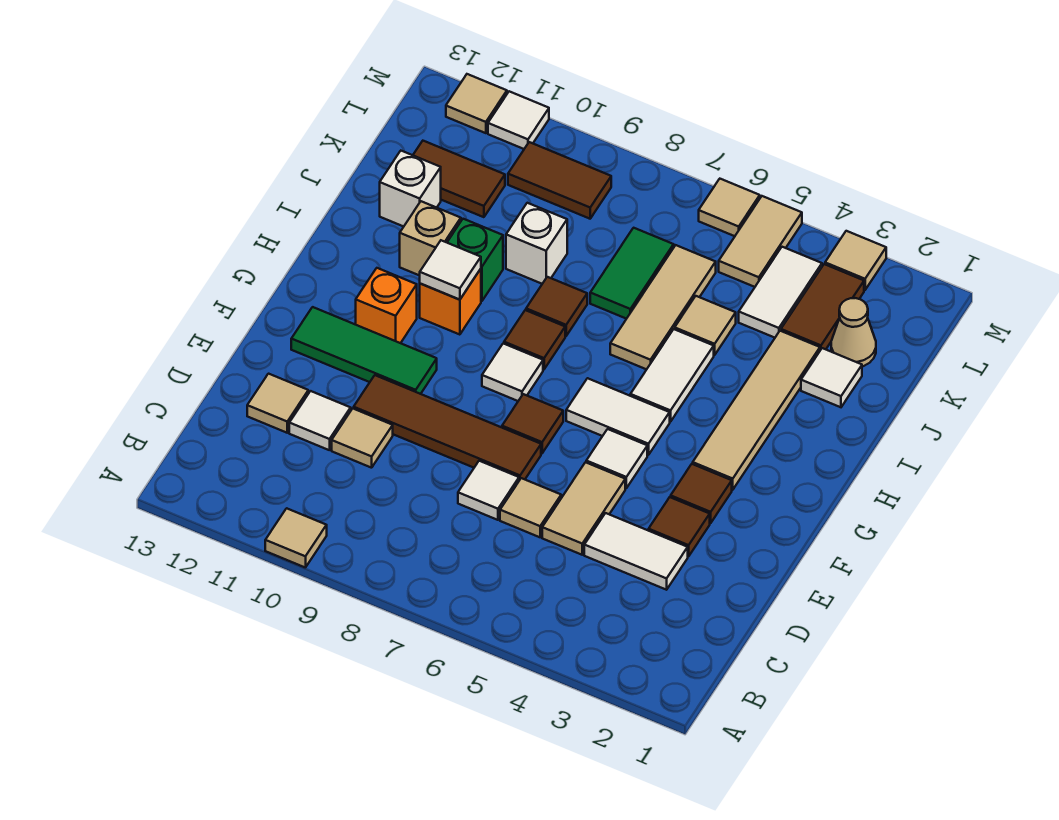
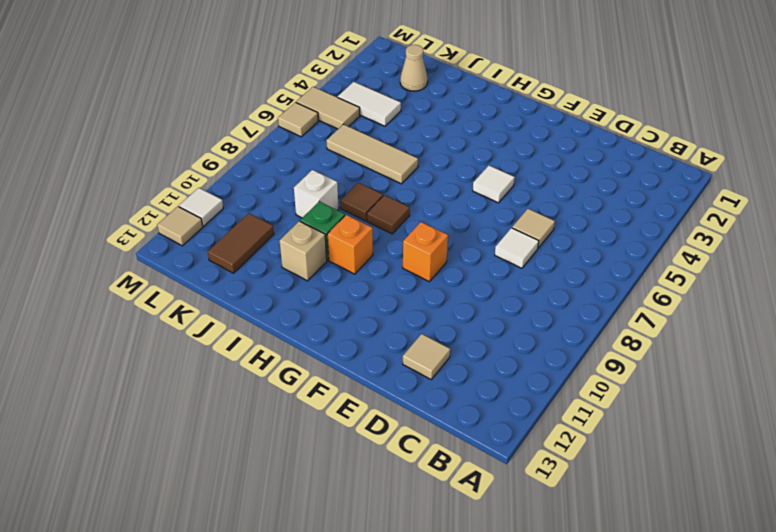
orange brick F9 level 1 -> orange brick G11 level 1
none -> tan tile A10 level 1
none -> white tile D3:D4 level 1
none -> tan tile D5:E5 level 1
none -> tan tile D10 level 1

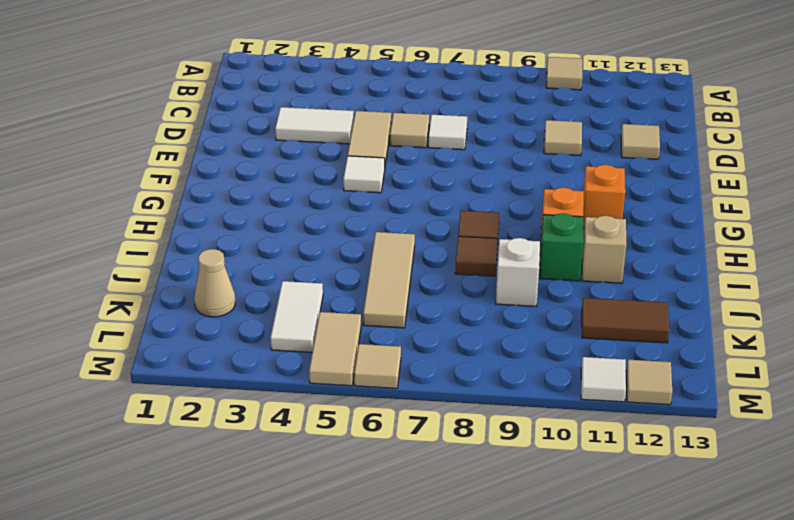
none -> white tile D11 level 1
none -> brown tile E3 level 1
none -> brown tile E7:E10 level 1
none -> brown tile F3 level 1

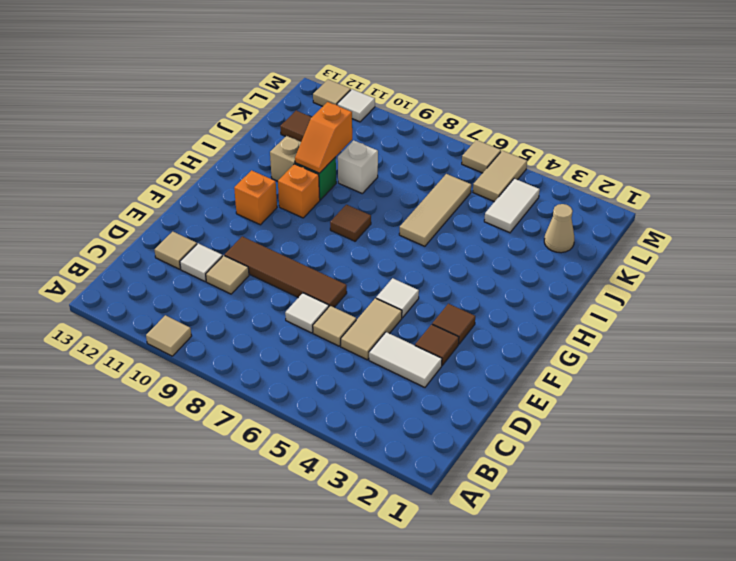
orange slope I10:J10 level 2 top J -> none
none -> brown tile F7 level 1
none -> green tile F10:F12 level 1
none -> tan tile G3:J3 level 1
none -> white tile G5:G6 level 1

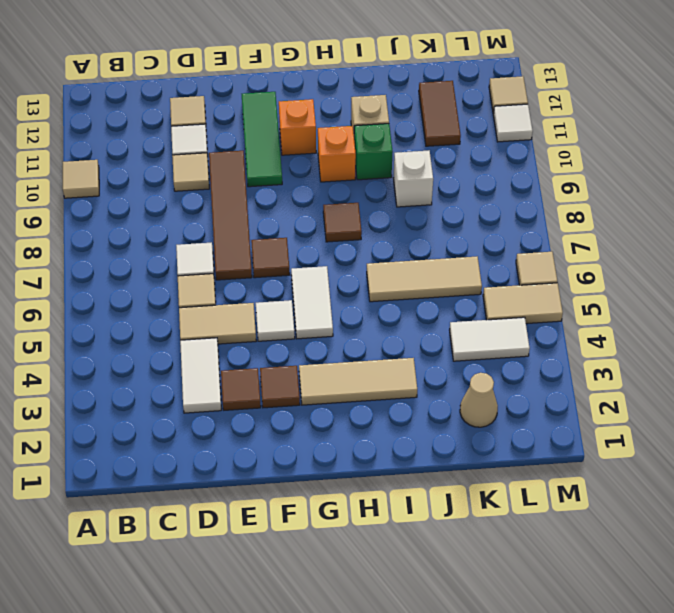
tan tile G3:I3 level 1 -> tan tile G3:J3 level 1
none -> white tile G8 level 1
none -> white tile H5:I5 level 1
none -> brown tile I8 level 1
none -> white tile J2 level 1

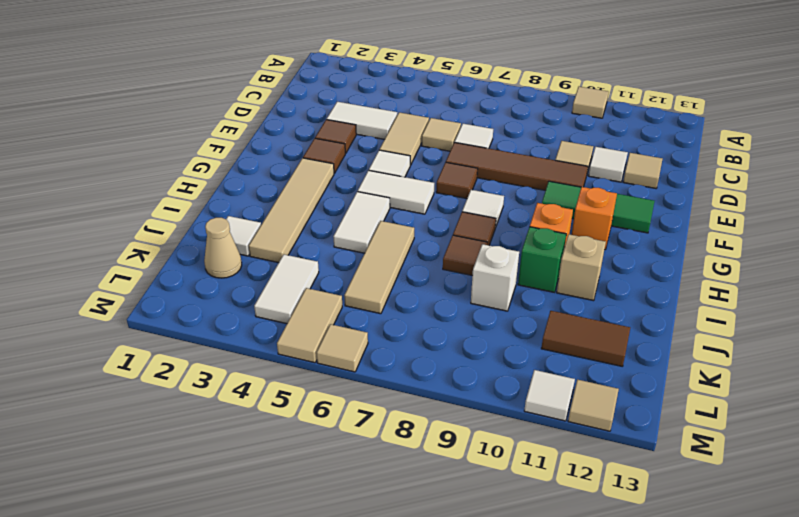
none -> tan tile J5 level 1
none -> green tile J7:K7 level 1
none -> white brick J12 level 1
none -> brown tile K3:L3 level 1

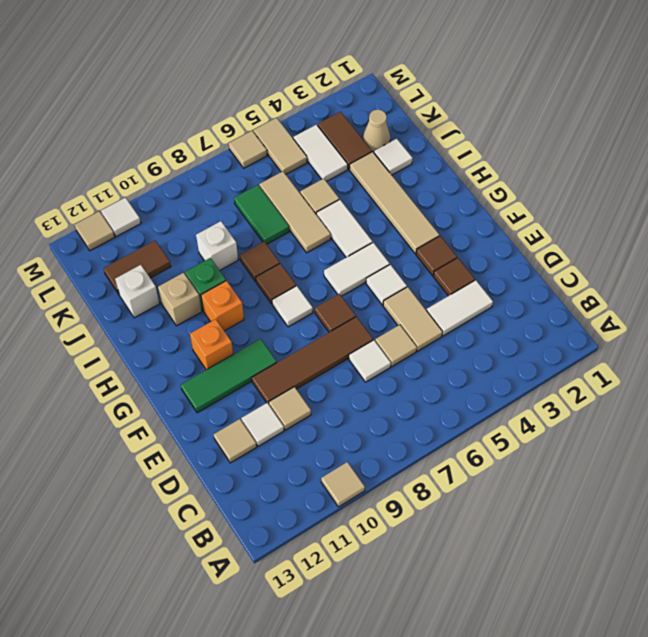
none -> brown tile L9:L10 level 1
none -> tan tile M3 level 1
none -> white tile H10 level 2

